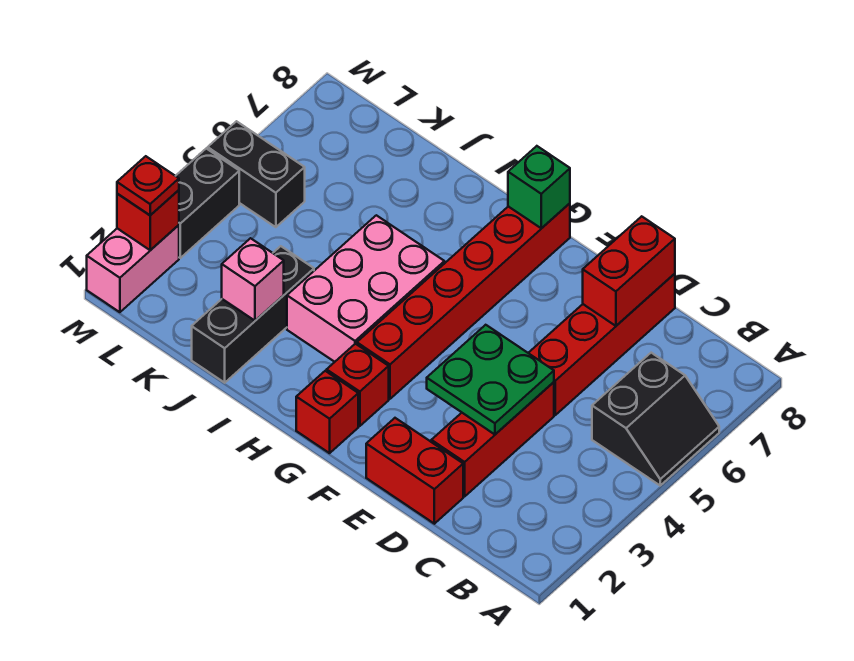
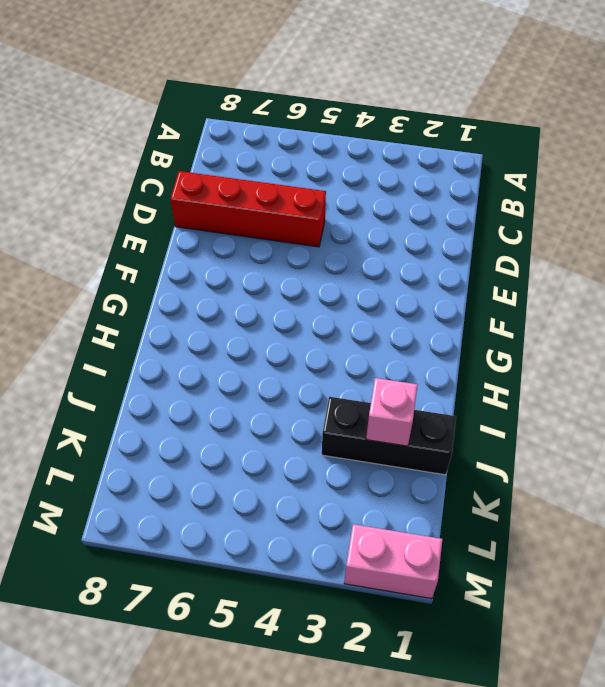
none -> black slope A5:B6 level 1 top B
none -> red brick D1:E1 level 1
none -> red brick D2:D4 level 1

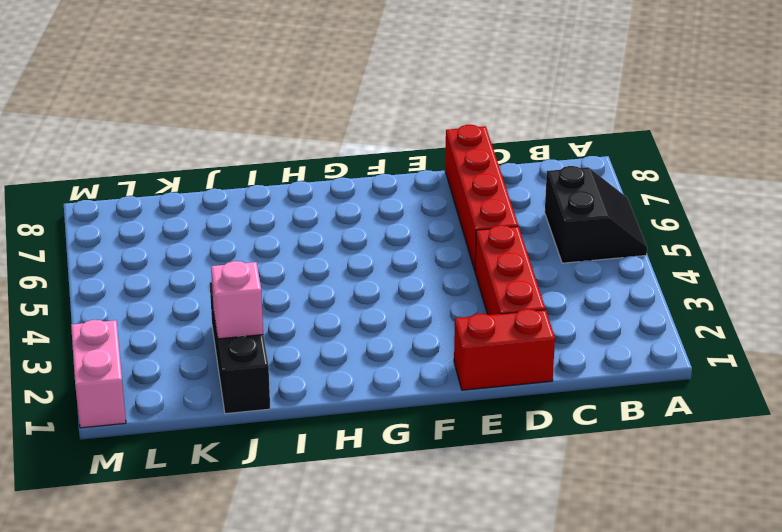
none -> red brick G1 level 1
none -> red brick G2 level 1
none -> red brick G3:G8 level 1

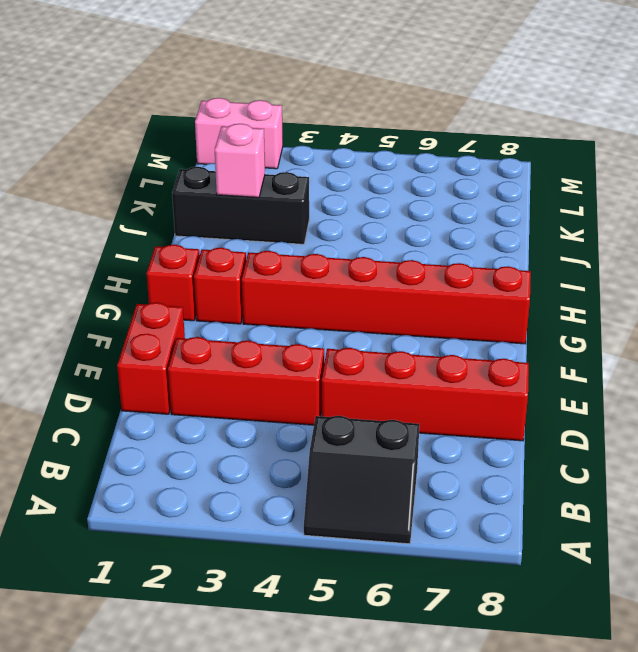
none -> pink brick H3:I5 level 1
none -> black brick L5:M5 level 1
none -> black brick M3:M4 level 1

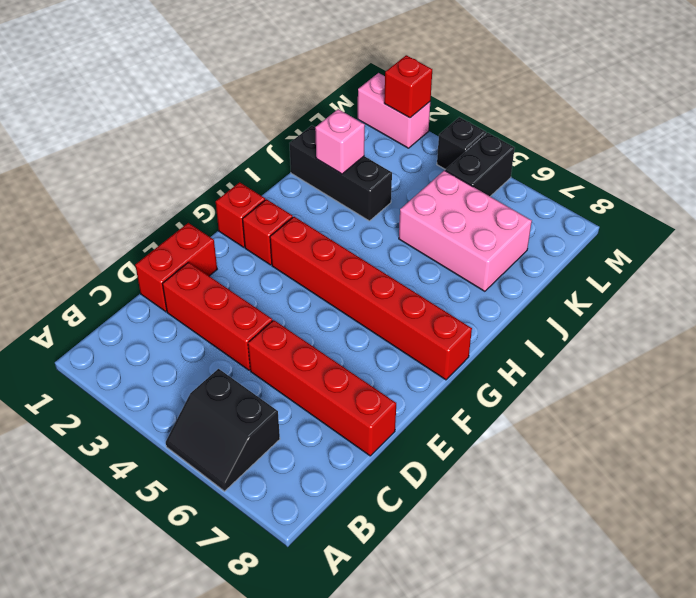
pink brick J5:K7 level 1 -> pink brick H3:I5 level 1
black brick M4 level 1 -> black brick M3:M4 level 1
none -> green plate D3:E4 level 2
none -> red brick D7:D8 level 2
none -> green brick G8 level 2

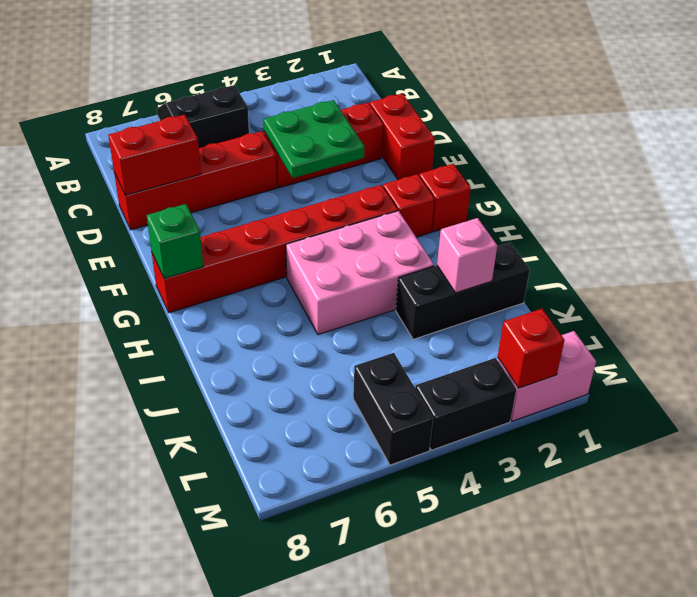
none -> red plate M2 level 3

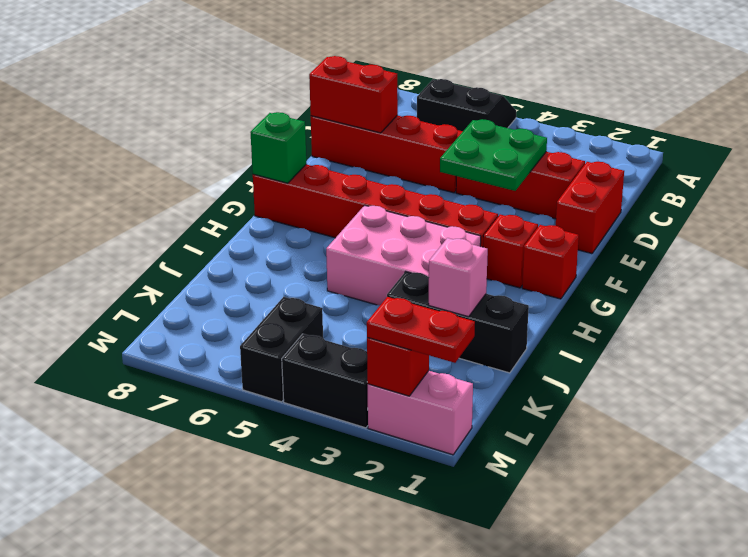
red plate M1:M2 level 3 -> red plate M2 level 3

